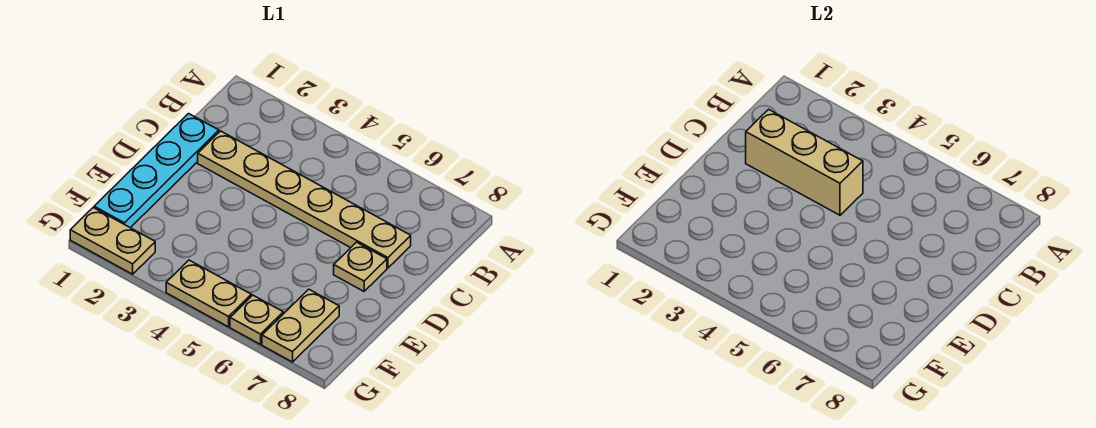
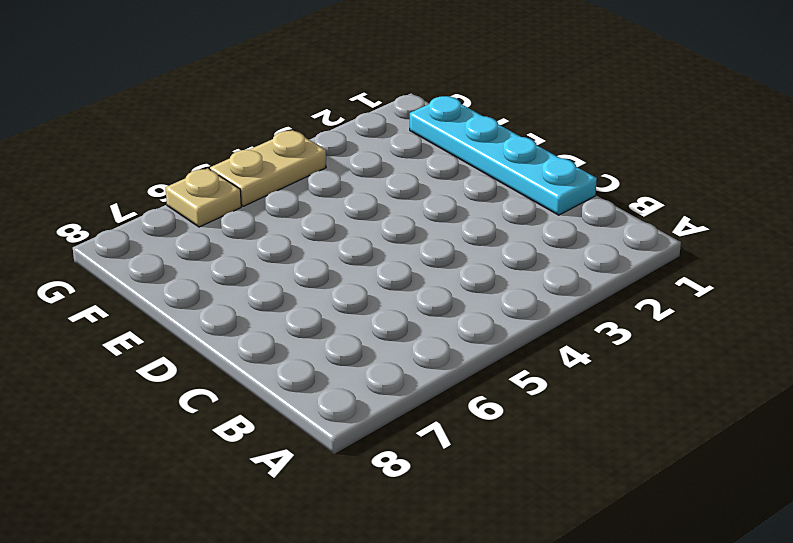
none -> tan plate C2:C7 level 1
none -> tan plate D7 level 1

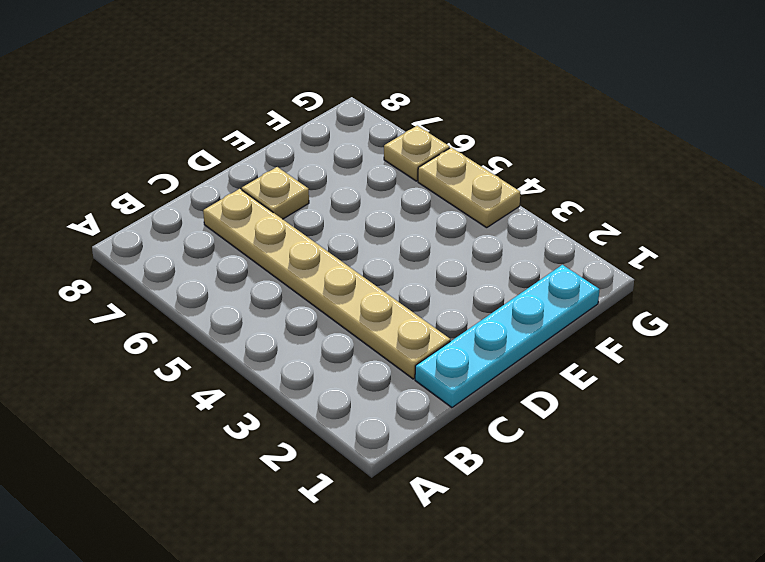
none -> tan plate F7:G7 level 1
none -> tan plate G1:G2 level 1

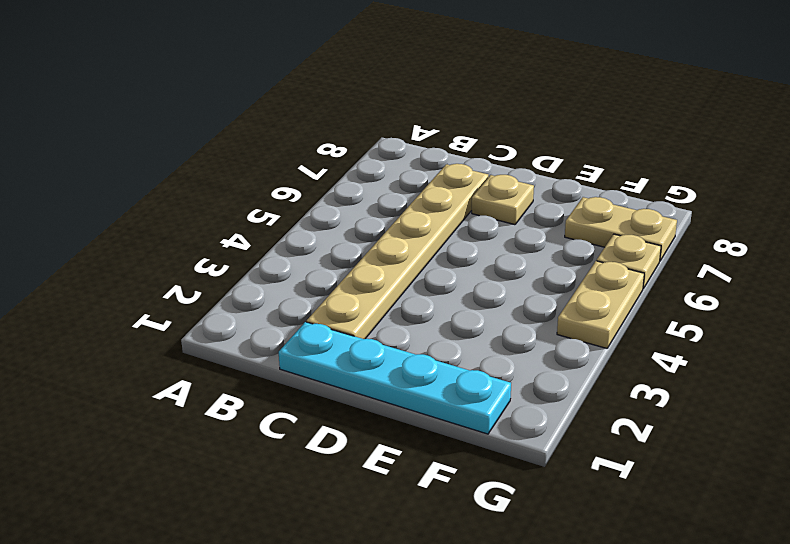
none -> tan plate G1:G2 level 1
none -> tan brick C2:C4 level 2

